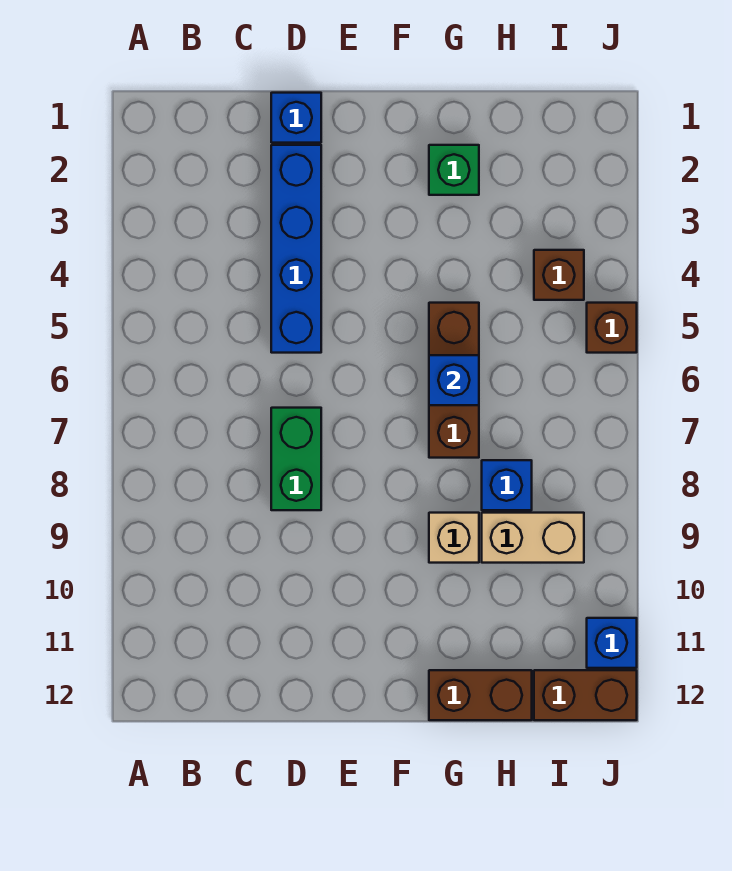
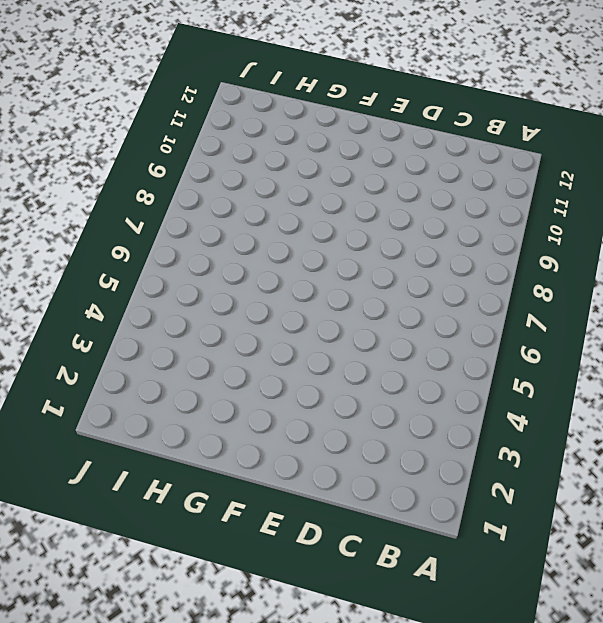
none -> blue brick D1 level 1
none -> blue brick D2:D5 level 1
none -> green brick D7:D8 level 1

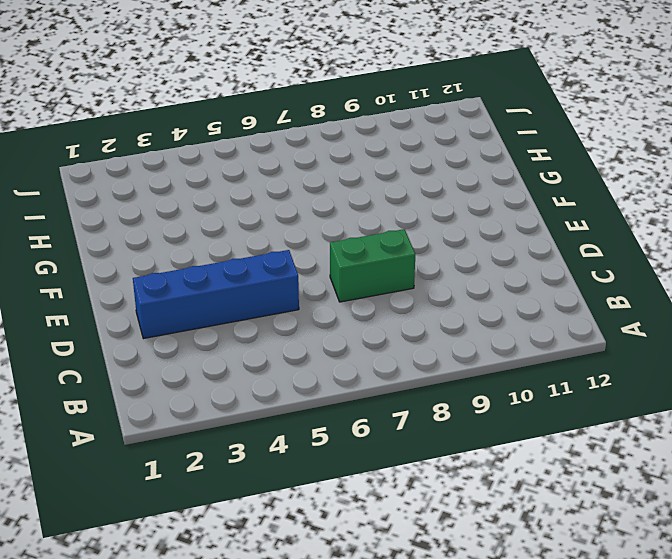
none -> blue brick D1 level 1
none -> green brick G2 level 1
none -> brown brick G5:G7 level 1

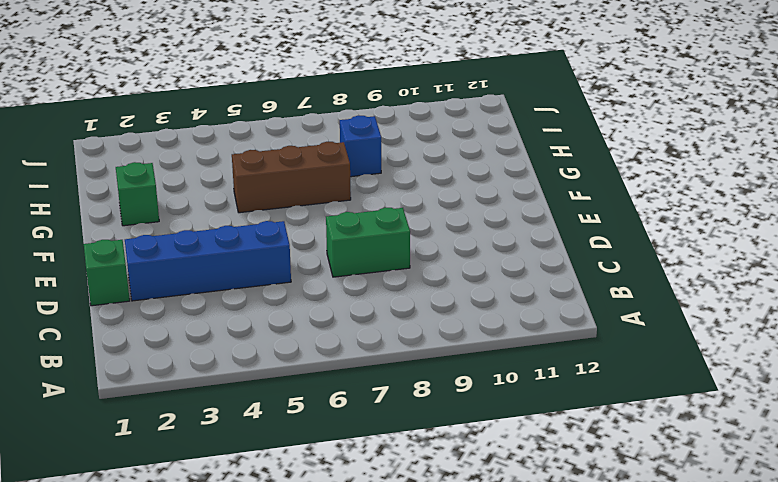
green brick D1 level 1 -> blue brick D1 level 1
none -> tan brick G9 level 1
none -> brown brick G12:H12 level 1
none -> tan brick H9:I9 level 1

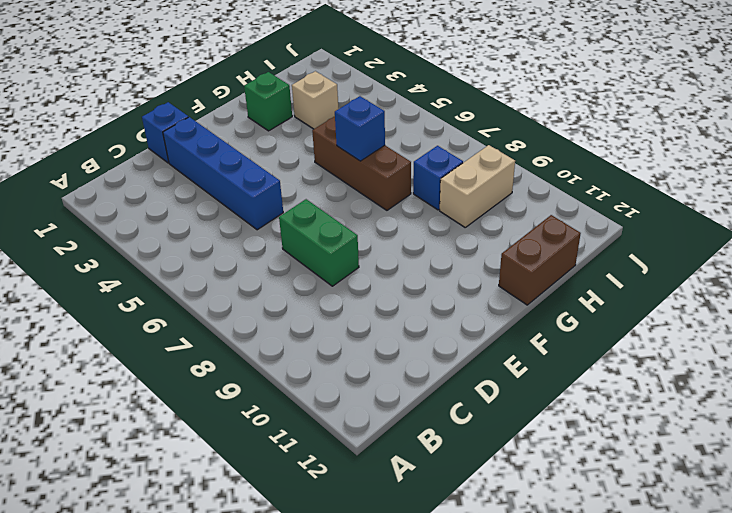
tan brick H3 level 1 -> tan brick G9 level 1
none -> brown brick I4 level 1
none -> brown brick I12:J12 level 1
none -> brown brick J5 level 1

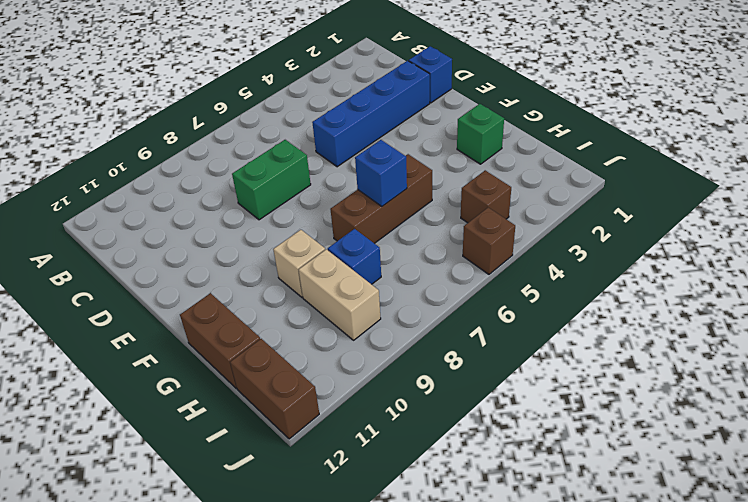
none -> blue brick J11 level 1

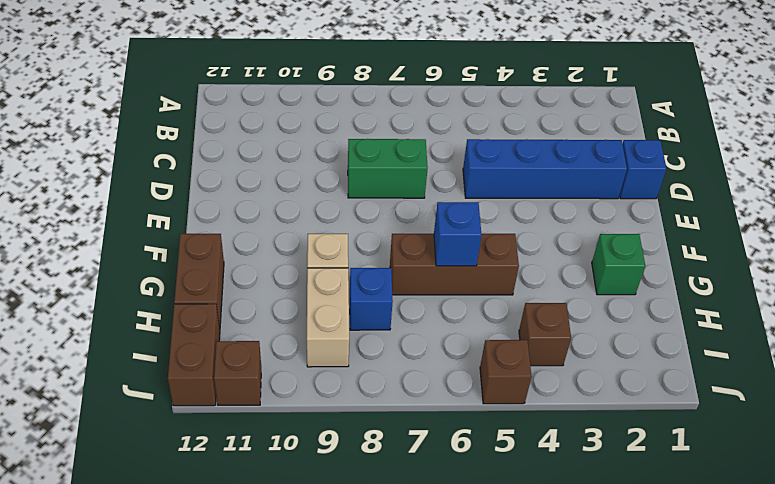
brown brick J11 level 1 -> blue brick J11 level 1

